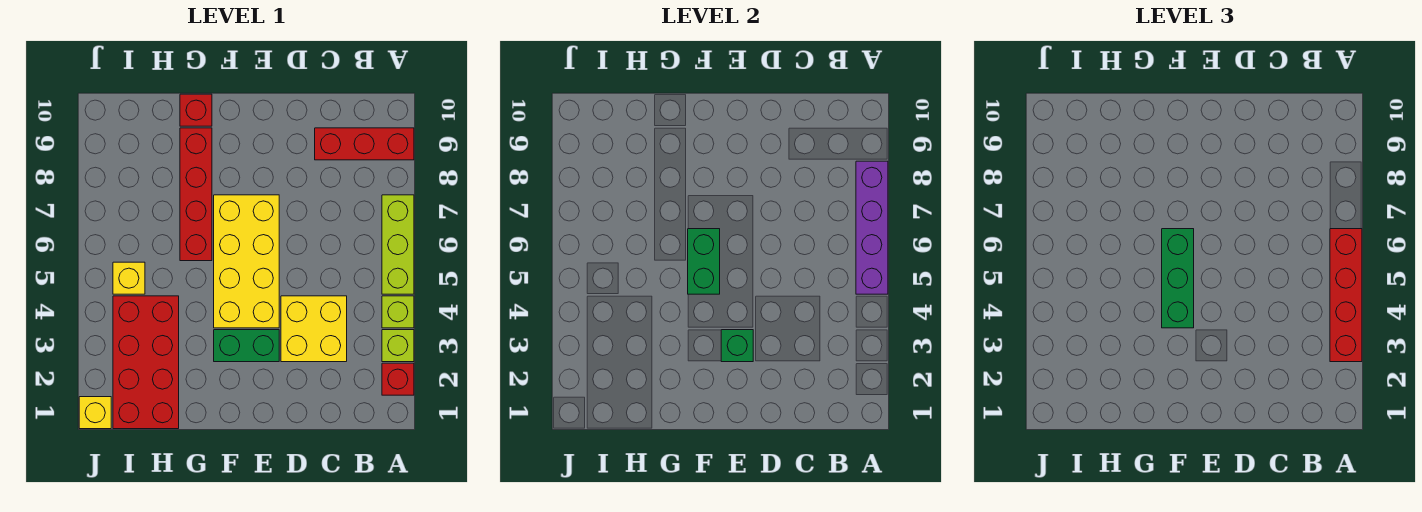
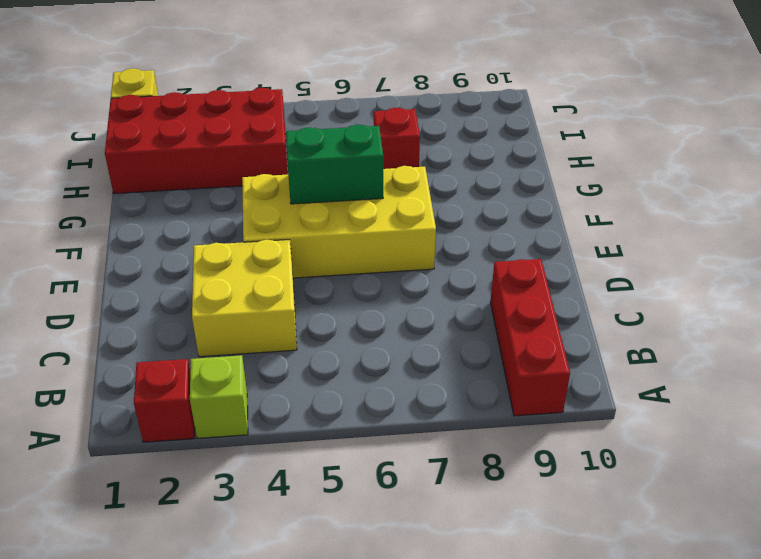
red brick H7 level 1 -> red brick G10 level 1
none -> lime brick A4 level 1
none -> lime brick A5:A7 level 1
none -> green brick E3:F3 level 1

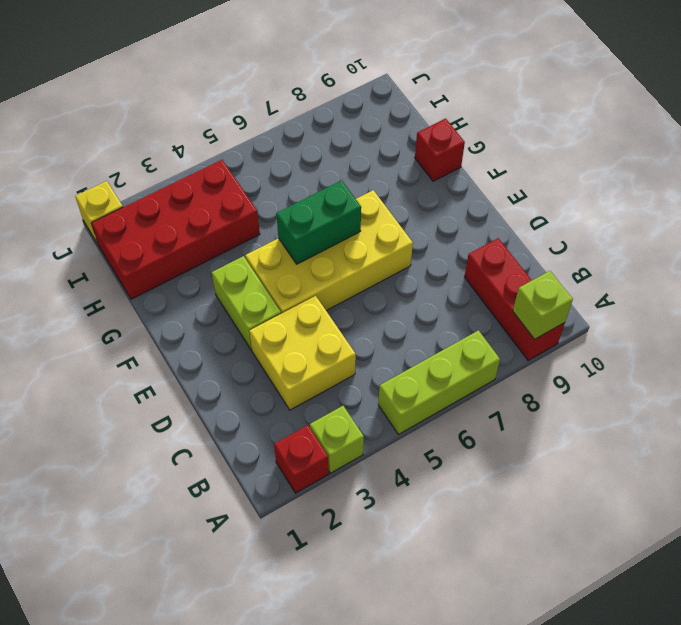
lime brick A9 level 2 -> lime brick A4 level 1
lime brick E3:F3 level 1 -> green brick E3:F3 level 1
none -> red brick G6:G9 level 1
none -> yellow brick I5 level 1
none -> purple brick A5:A8 level 2

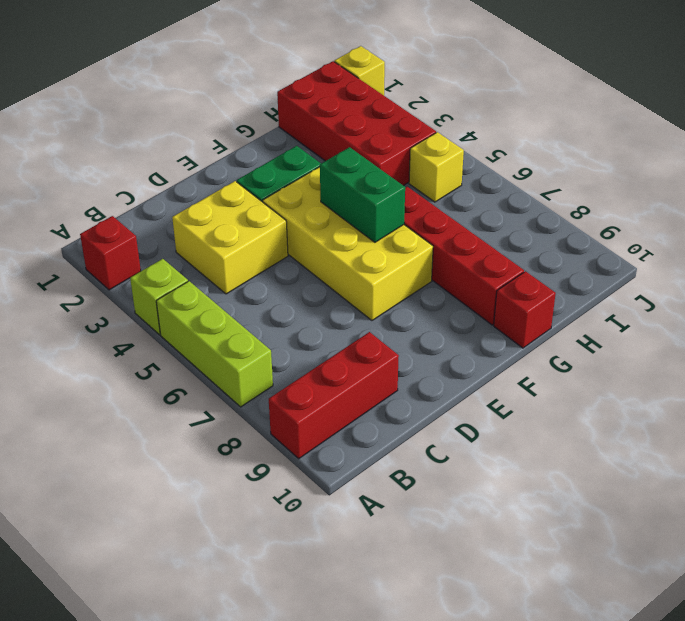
none -> lime brick A3 level 1
none -> purple brick A5:A8 level 2
none -> green brick E3 level 2

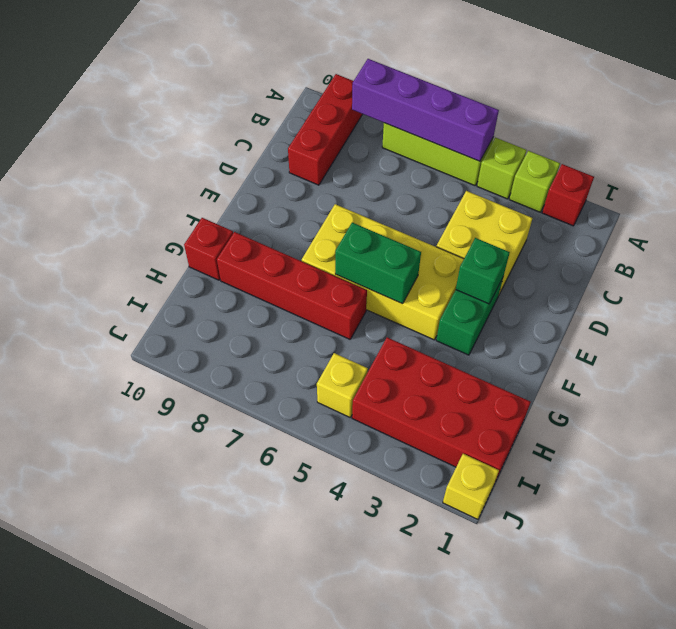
none -> red brick A3:A6 level 3
none -> green brick F4:F6 level 3

